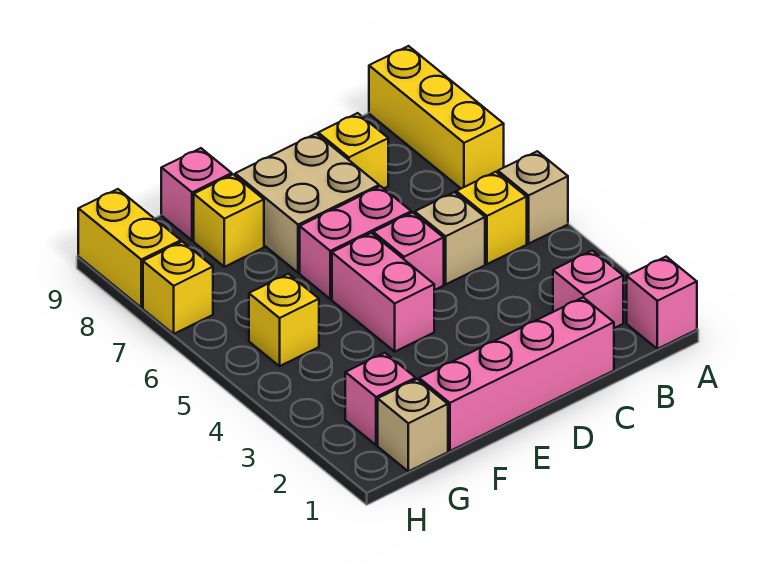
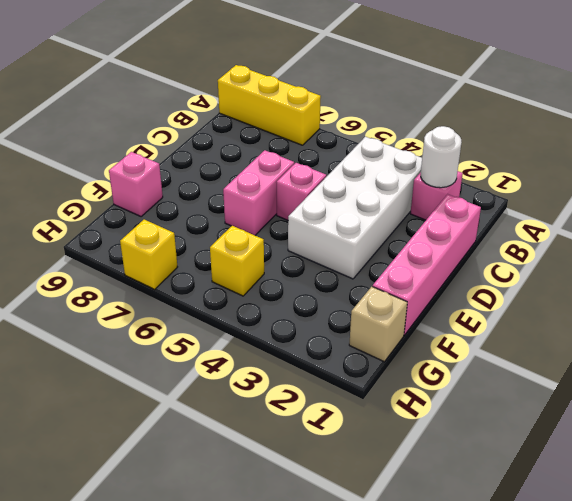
white round brick B2 level 2 -> none
white brick B3:E4 level 1 -> pink brick E4:E5 level 1
none -> pink brick A1 level 1
none -> tan brick A5 level 1
none -> yellow brick B5 level 1

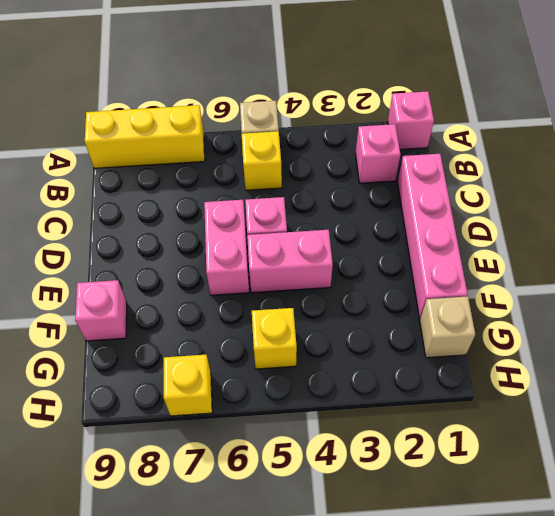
none -> tan brick C5 level 1
none -> yellow brick C8 level 1
none -> tan brick D7:E8 level 1

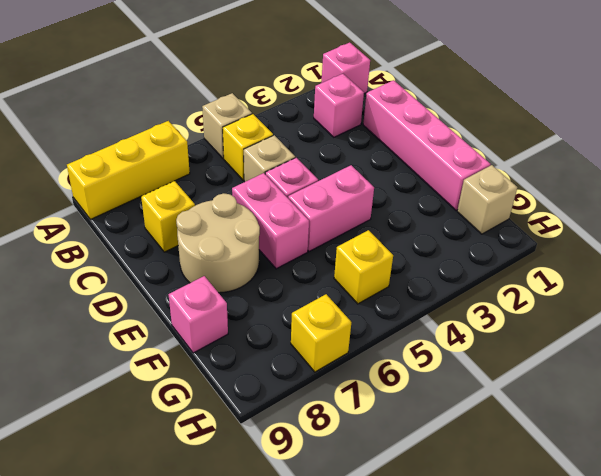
tan round brick D7:E8 level 1 -> tan brick D7:E8 level 1
none -> yellow brick F8 level 1
none -> pink brick G2 level 1
none -> yellow brick H8:H9 level 1

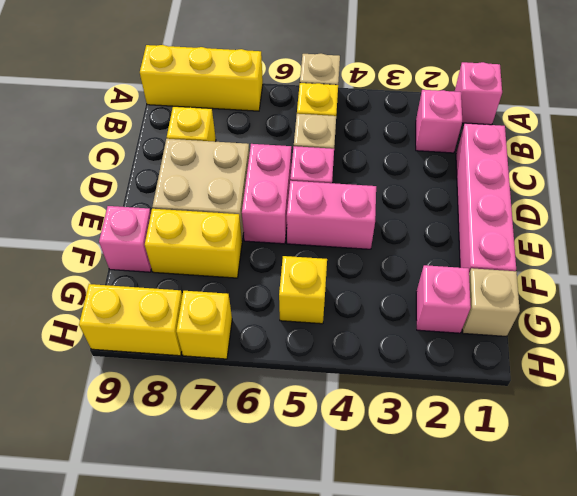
yellow brick F7:F8 level 1 -> yellow brick F8 level 1

